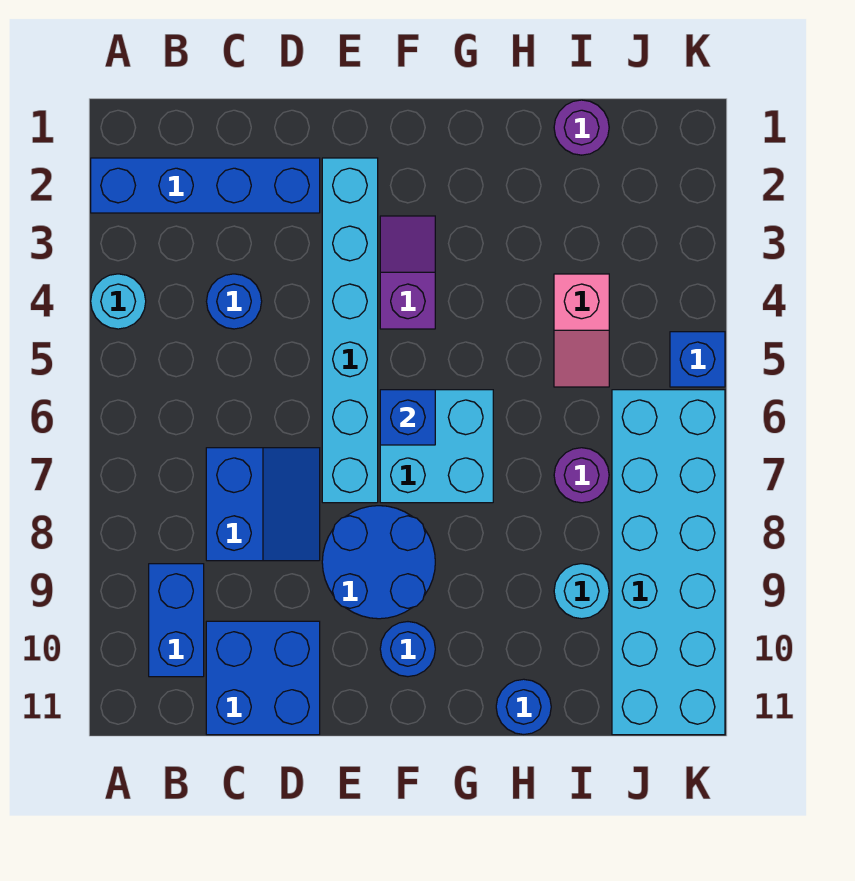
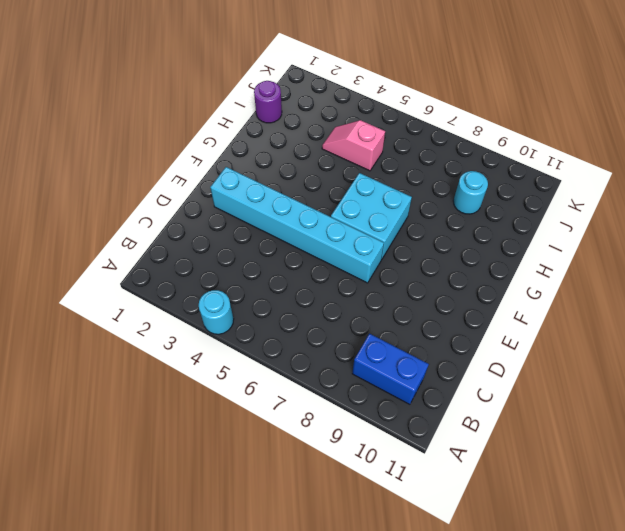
pink slope I4:I5 level 1 top 5 -> pink slope I4:I5 level 1 top 4
none -> blue brick A2:D2 level 1
none -> blue round brick C4 level 1
none -> blue slope C7:D8 level 1 top C

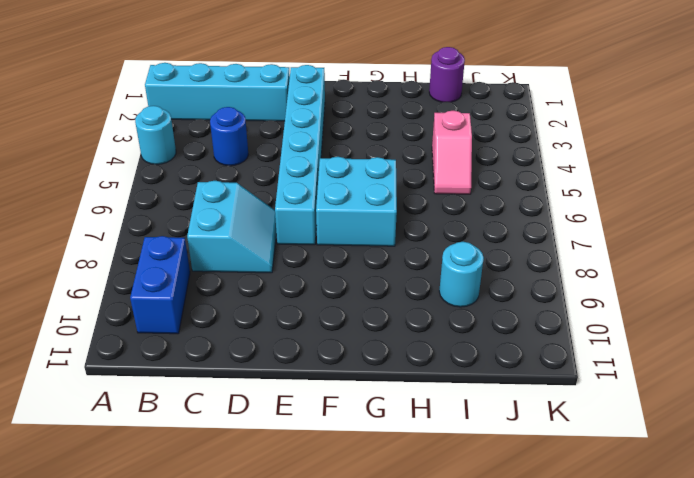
cyan brick A2:D2 level 1 -> blue brick A2:D2 level 1
cyan slope C7:D8 level 1 top C -> blue slope C7:D8 level 1 top C
none -> blue brick C10:D11 level 1
none -> blue round brick E8:F9 level 1
none -> purple slope F3:F4 level 1 top 4

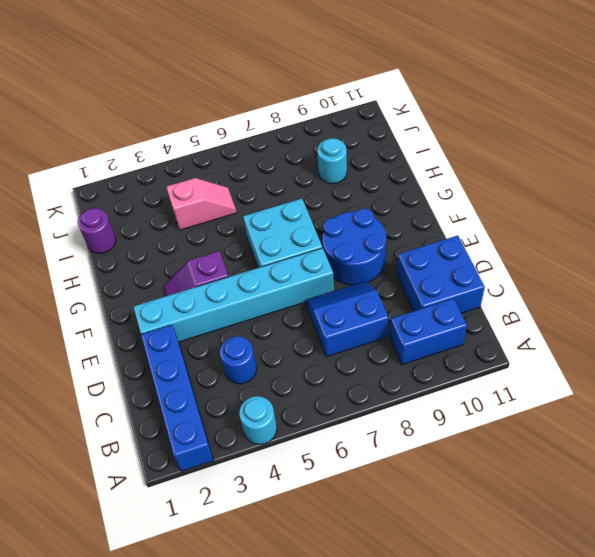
none -> blue round brick F10 level 1
none -> blue round brick H11 level 1
none -> purple round brick I7 level 1

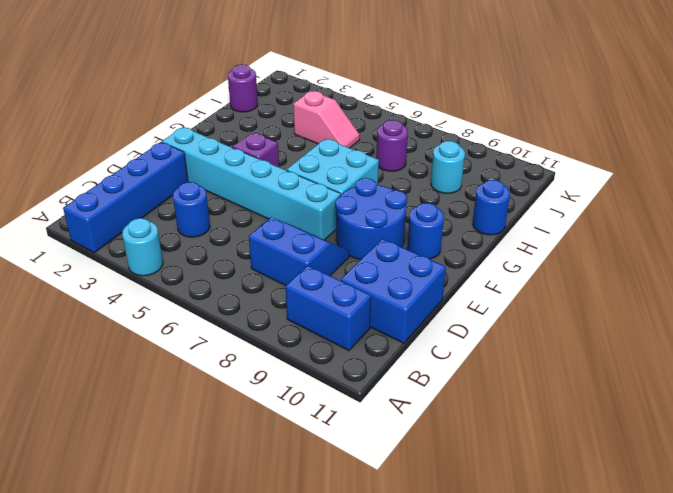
none -> cyan brick J6:K11 level 1
none -> blue brick K5 level 1
none -> blue brick F6 level 2

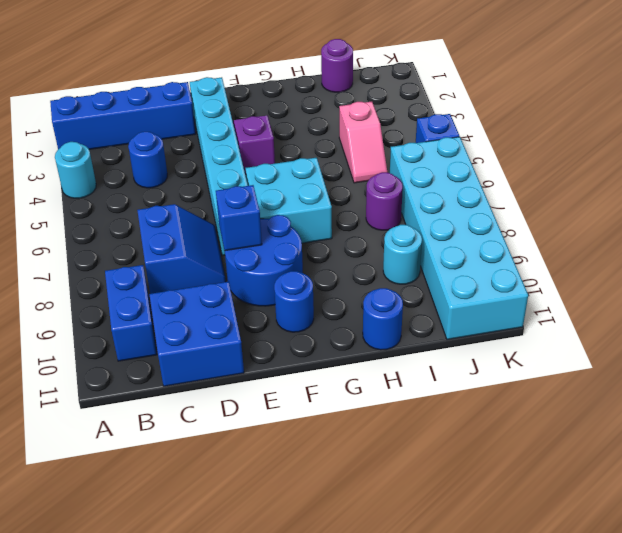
blue brick E8 level 2 -> blue brick F6 level 2

